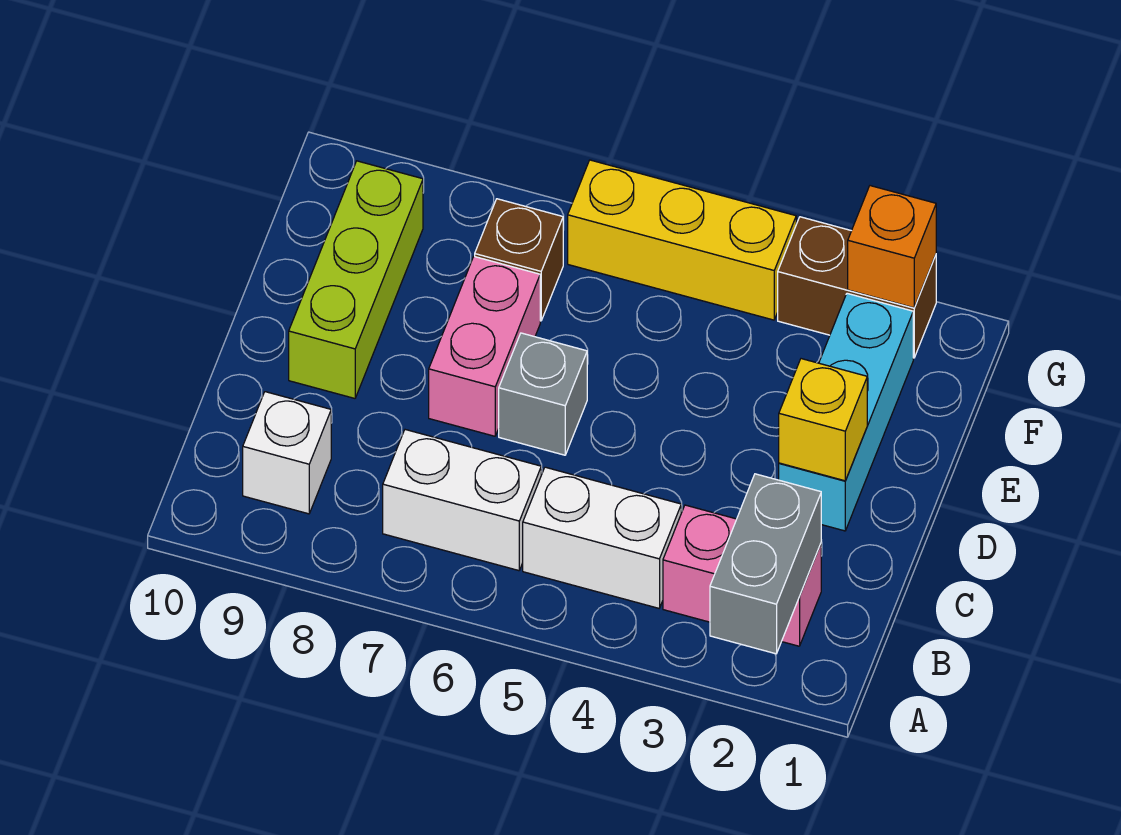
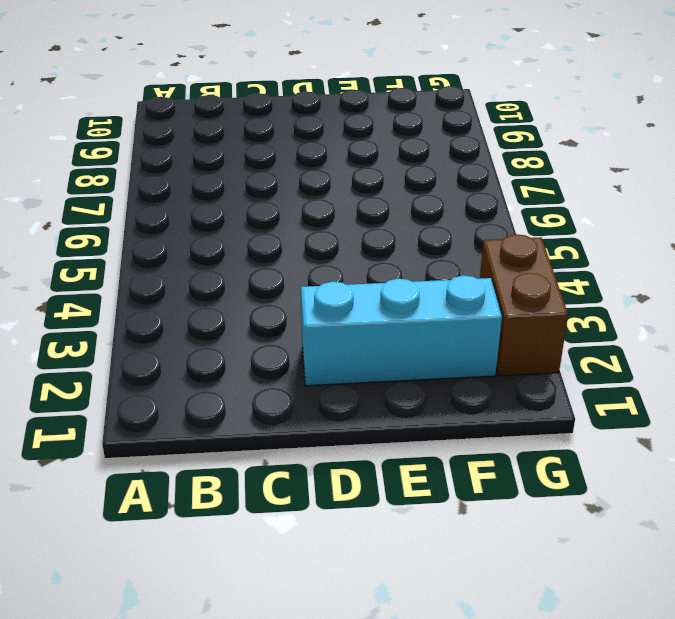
none -> pink brick B2:B3 level 1
none -> white brick B4:B5 level 1
none -> white brick B6:B7 level 1

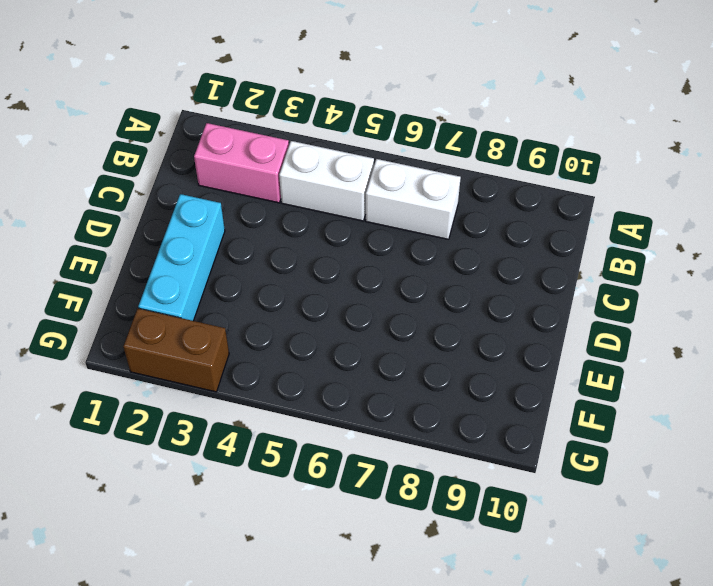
none -> white brick B9 level 1
none -> grey brick D6 level 1
none -> pink brick D7:E7 level 1

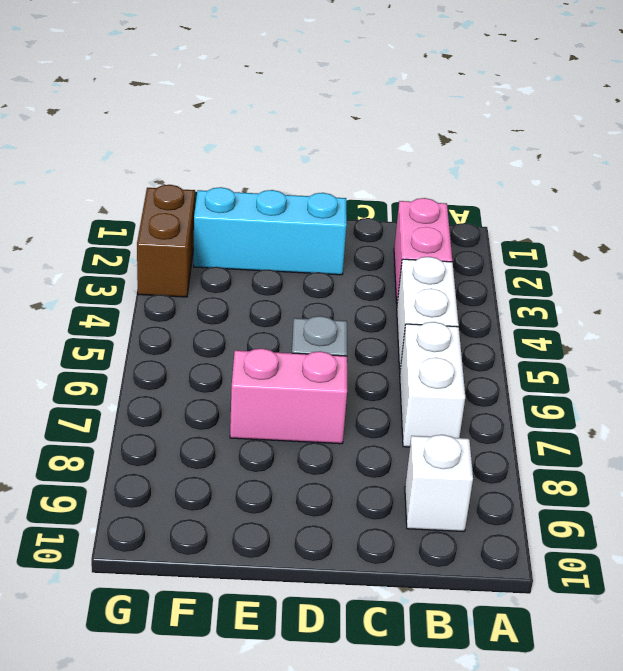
none -> lime brick D9:F9 level 1
none -> brown brick F7 level 1
none -> yellow brick G4:G6 level 1

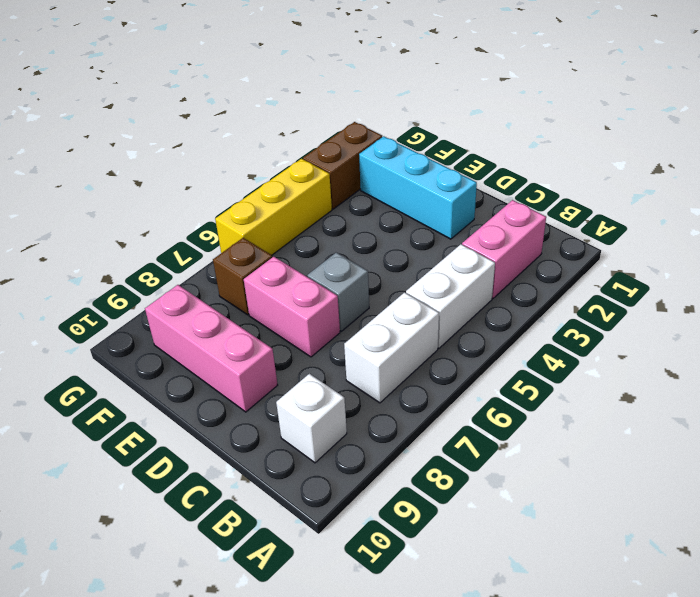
pink brick D9:F9 level 1 -> lime brick D9:F9 level 1
none -> grey brick A2:B2 level 2
none -> yellow brick D2 level 2
none -> orange brick G2 level 2

